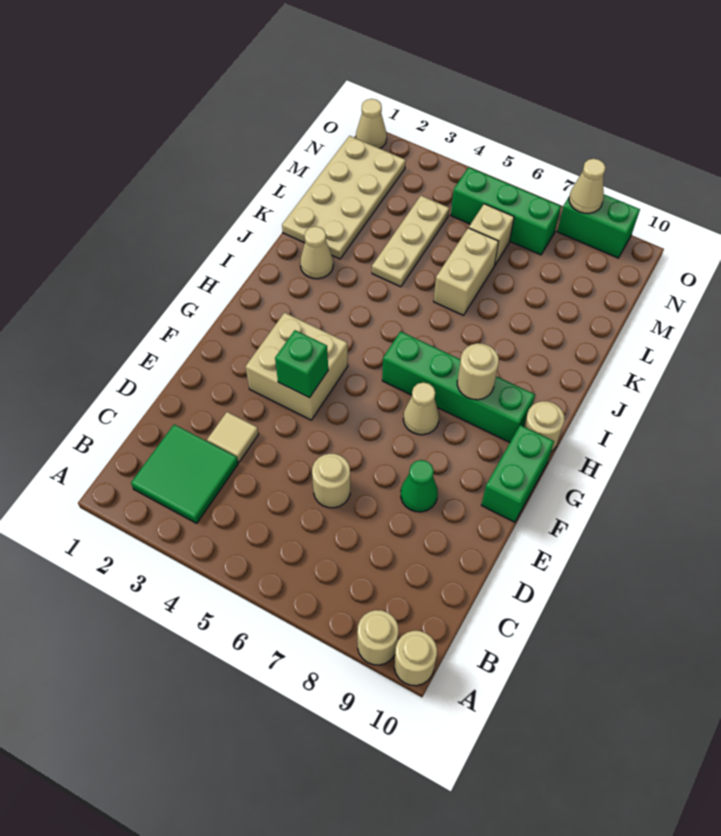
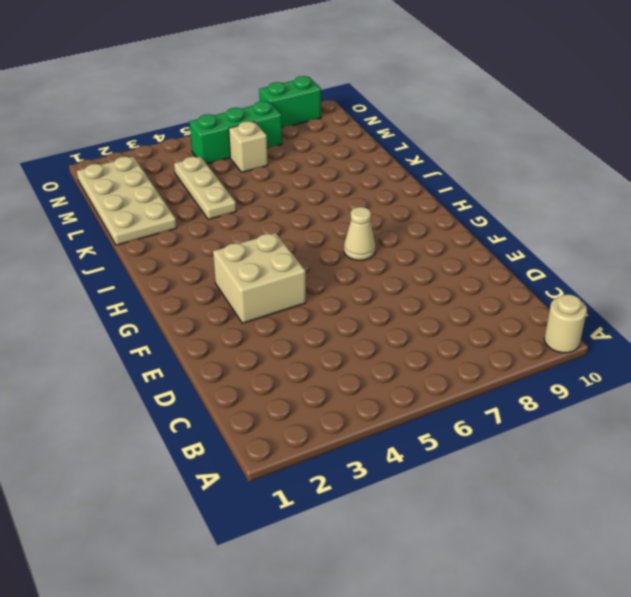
none -> tan round brick A9 level 1
none -> green tile B2:C3 level 1
none -> tan tile D3 level 1

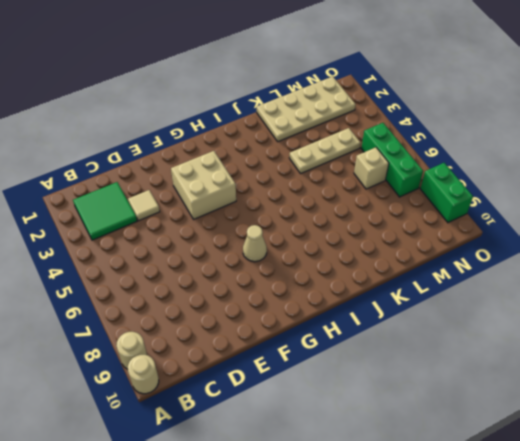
none -> tan round brick D6 level 1
none -> green cone E8 level 1
none -> green brick F10:G10 level 1

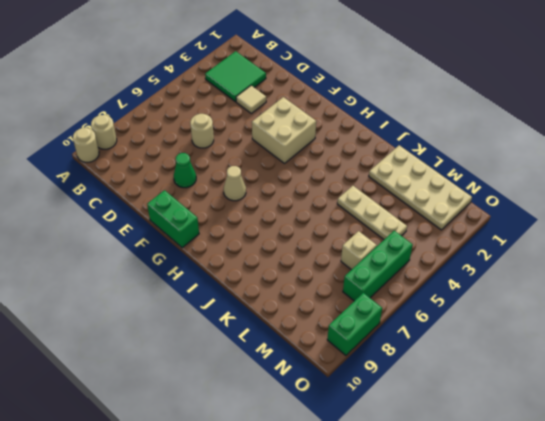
none -> green brick H6:H9 level 1
none -> tan round brick H10 level 1
none -> tan cone J2 level 1

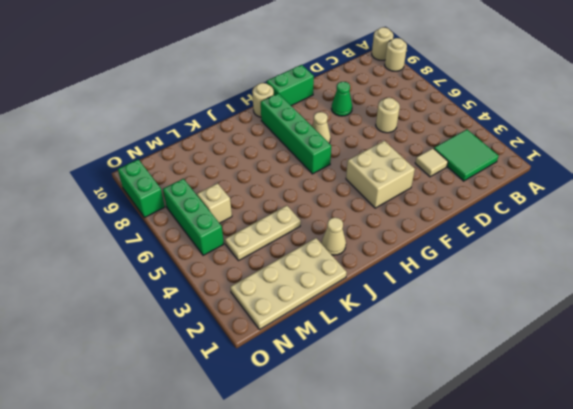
none -> tan brick K6:L6 level 1
none -> tan cone O1 level 1
none -> green brick F4 level 2

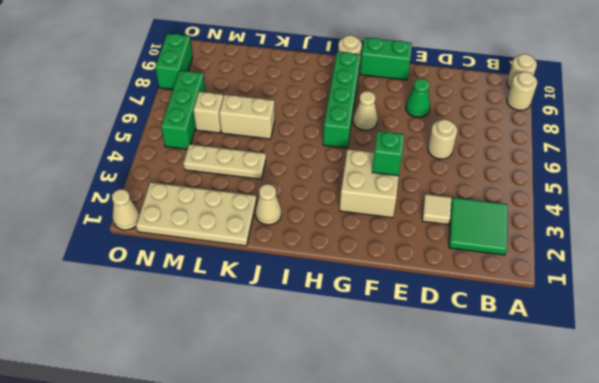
none -> tan round brick H8 level 2
none -> tan cone O8 level 2

